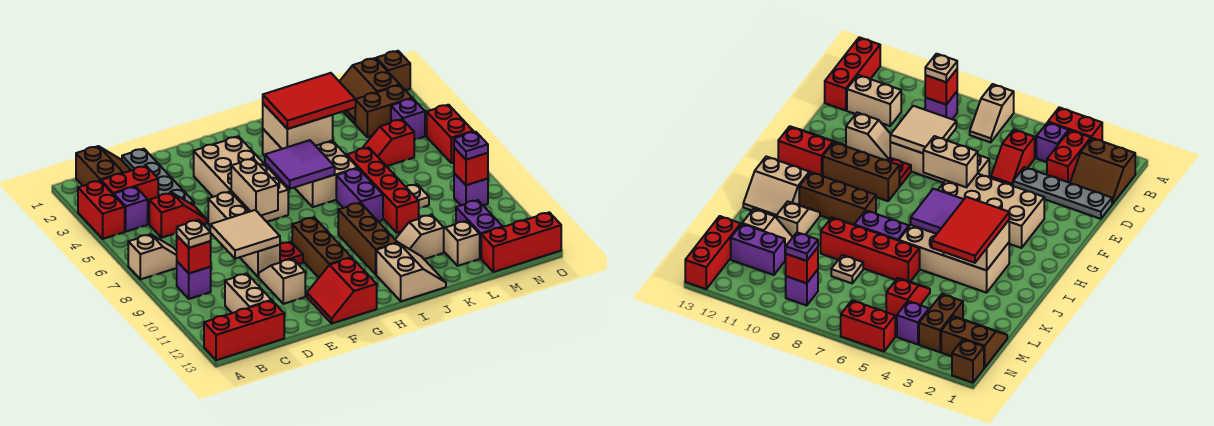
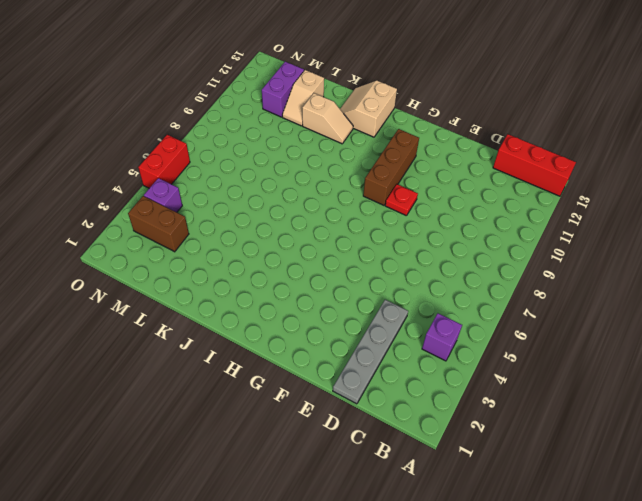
none -> red brick A3:A4 level 1
none -> tan slope A7:B7 level 1 top A
none -> brown slope B1:C2 level 1 top B
none -> red brick B3:C3 level 1

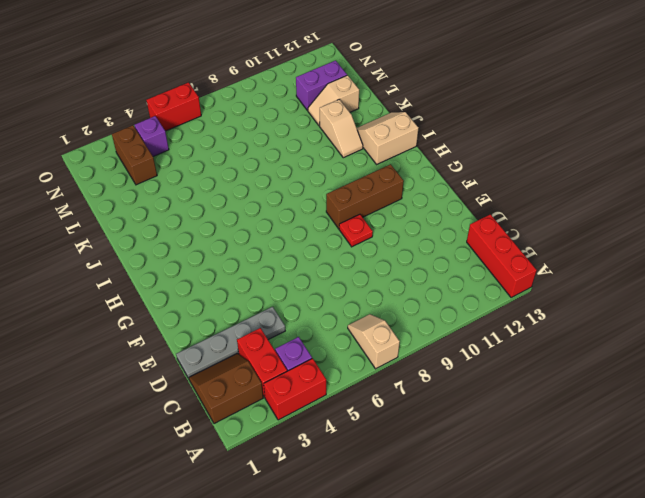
none -> purple brick B9 level 1
none -> red slope C5:D5 level 1 top C
none -> tan brick C11:C12 level 1
none -> tan brick E6:E9 level 1

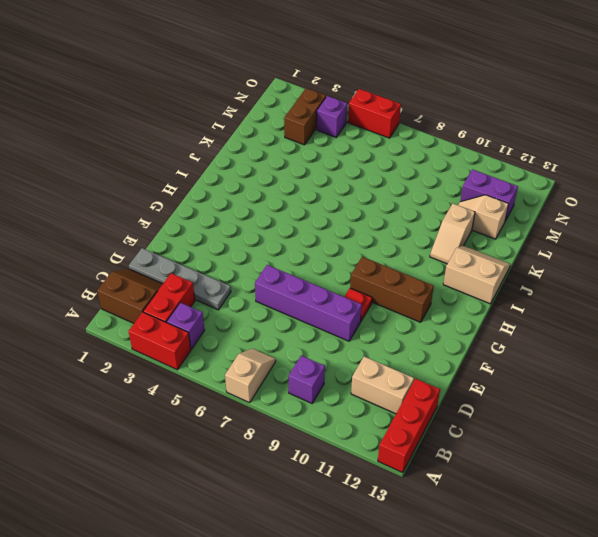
purple brick E6:E9 level 1 -> tan brick E6:E9 level 1
none -> red slope C5:D5 level 1 top C
none -> tan slope E10:E11 level 1 top 11
none -> tan brick F3:G6 level 1
none -> red slope F12:G13 level 1 top G

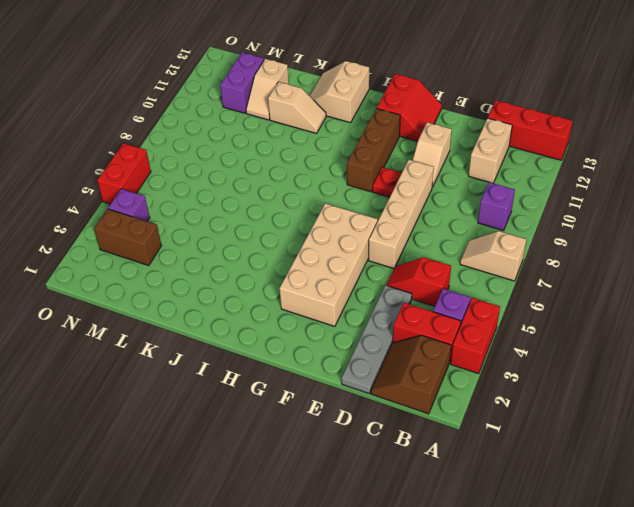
none -> tan brick I3:J6 level 1
none -> brown brick I9:I11 level 1
none -> purple brick J7:J8 level 1
none -> red brick K6:K9 level 1

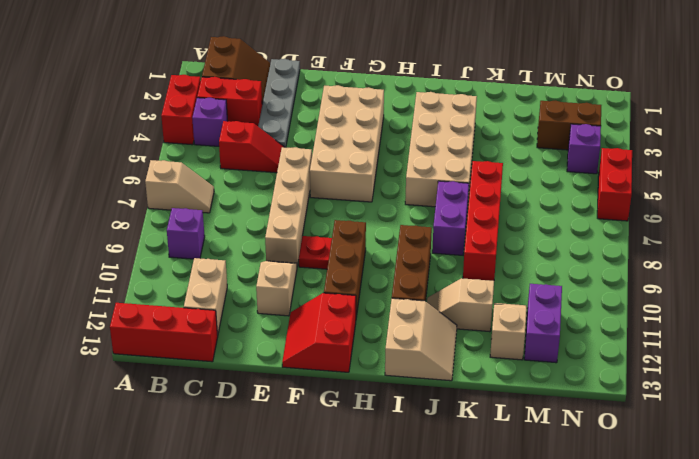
none -> red slope L5:M5 level 1 top M
none -> tan plate L8 level 1
none -> brown slope M1:N2 level 1 top N
none -> red brick M13:O13 level 1

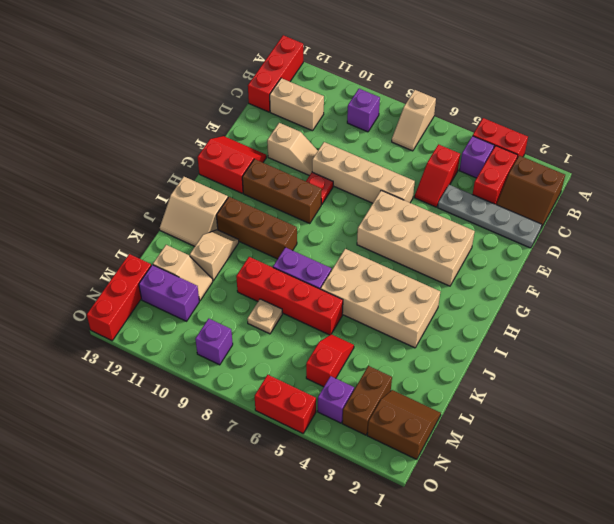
none -> brown brick O1 level 1
none -> red brick B9 level 2
none -> tan tile D8:E9 level 2
none -> tan brick F6:F7 level 2

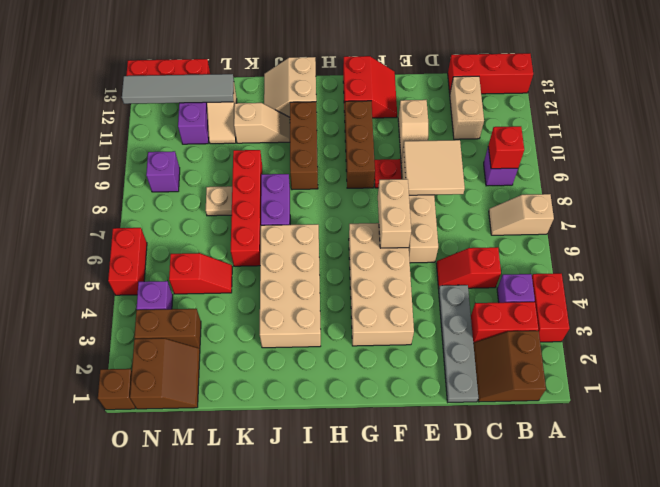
grey tile L12:O12 level 2 -> none
none -> purple tile H5:I6 level 2
none -> tan brick I3:J4 level 2
none -> red brick N9 level 2
none -> tan plate B9 level 3

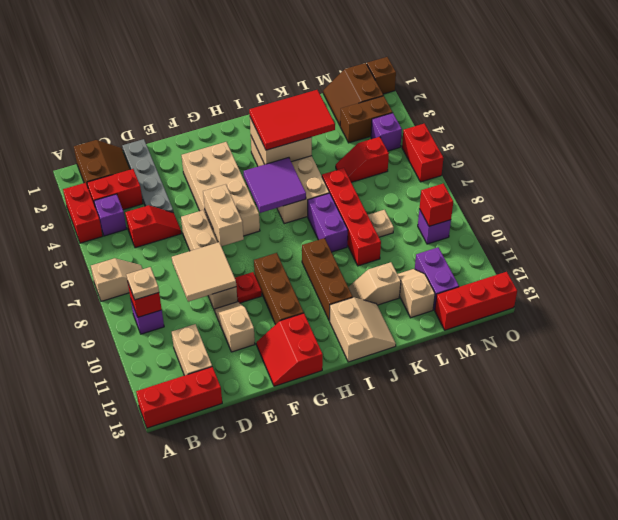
none -> purple plate N9 level 3

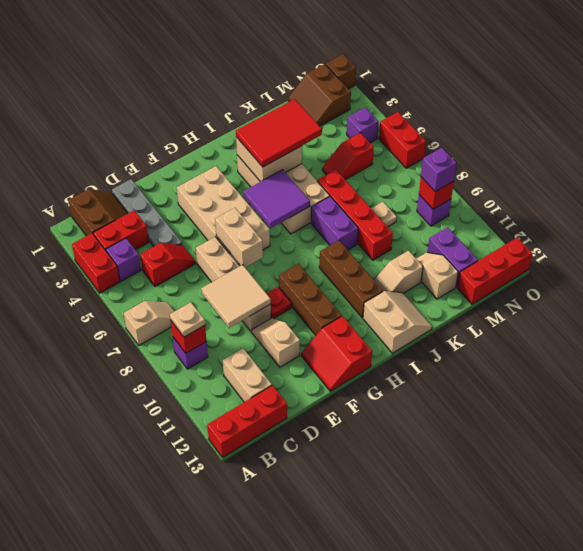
purple brick N9 level 3 -> purple plate N9 level 3
none -> brown brick M3:N3 level 1

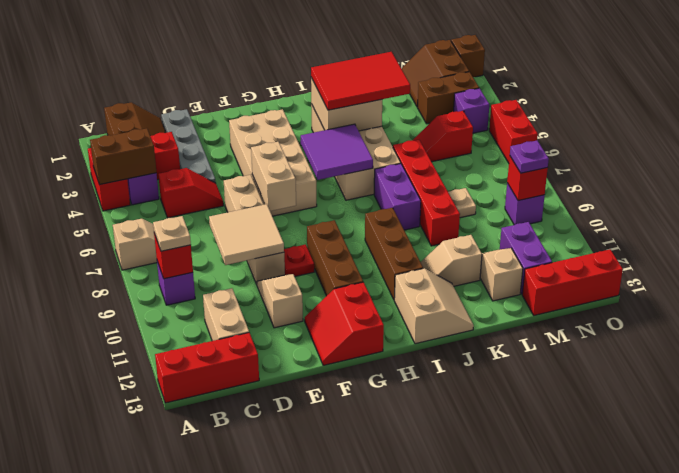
brown brick A4:B4 level 2 -> none

